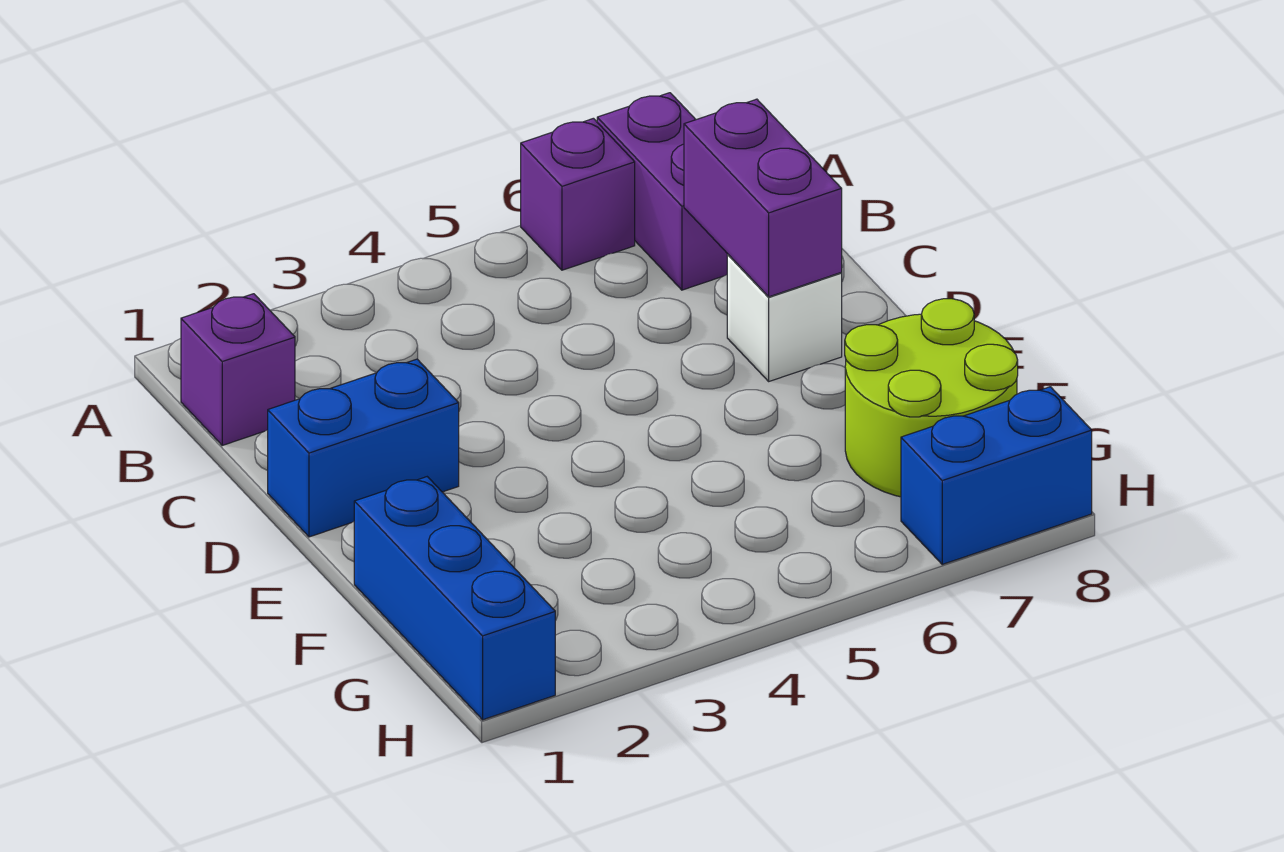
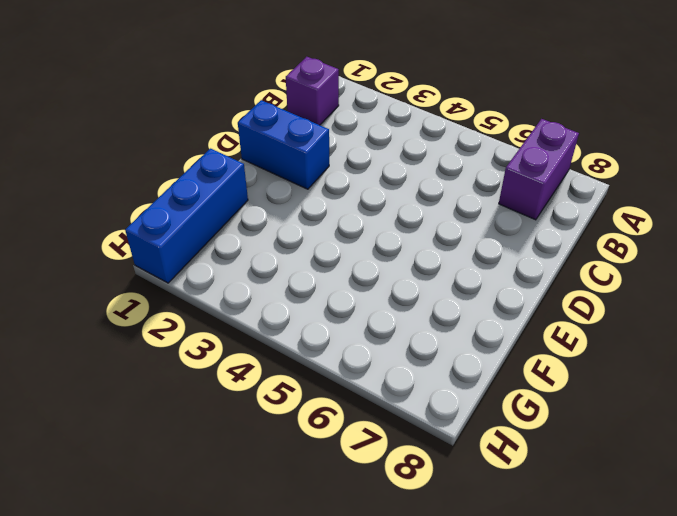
none -> purple brick A6 level 1
none -> white brick D7 level 1

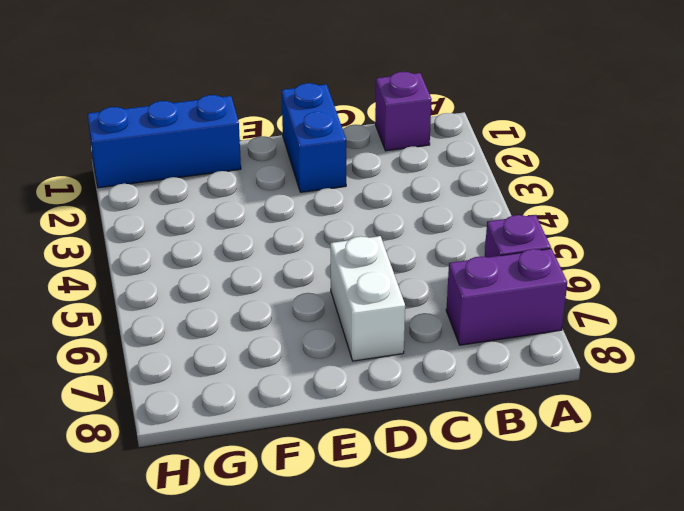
white brick D6:D7 level 1 -> white brick D7 level 1
none -> lime round brick F7:G8 level 1
none -> blue brick H7:H8 level 1

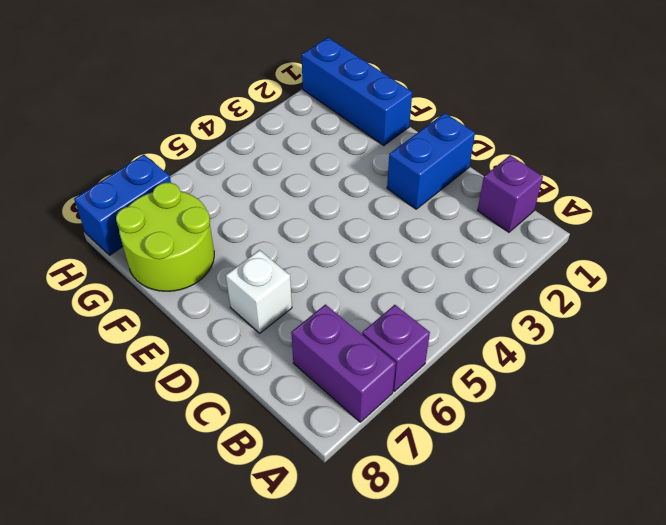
none -> purple brick C7:D7 level 2

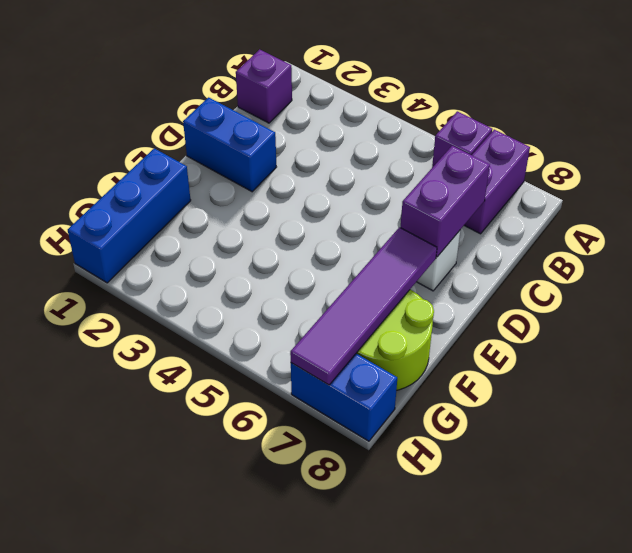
purple tile E7:H7 level 2 -> none

